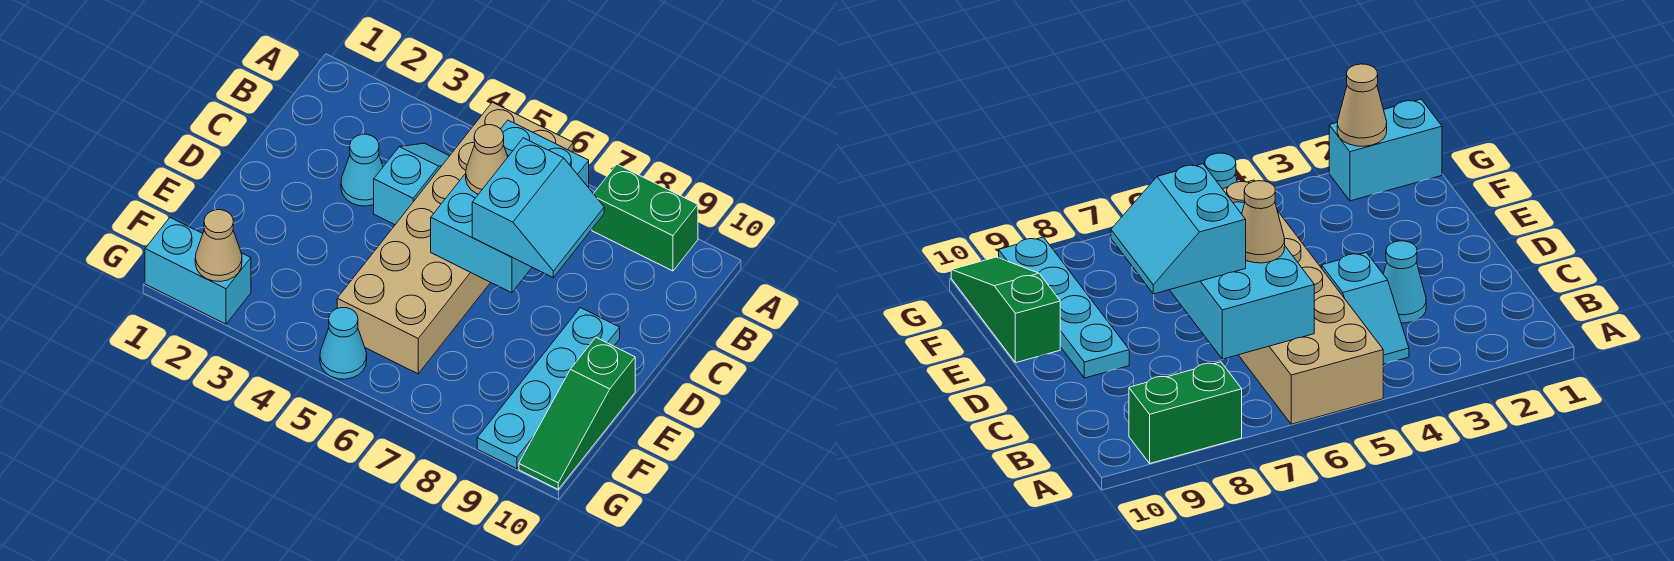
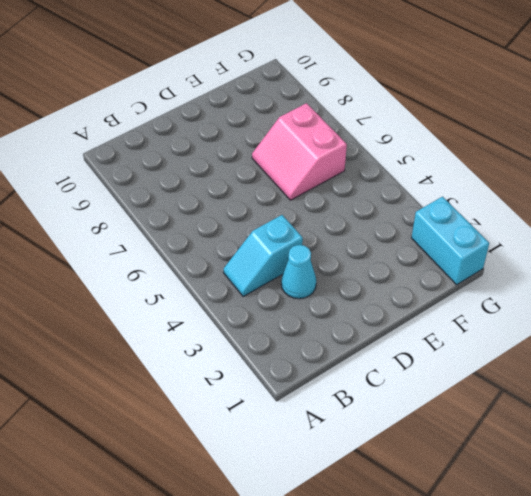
pink slope E6:F7 level 1 top F -> tan brick A5:F6 level 1
none -> green brick A8:A9 level 1
none -> cyan plate D9:G9 level 1
none -> green slope E10:G10 level 1 top E

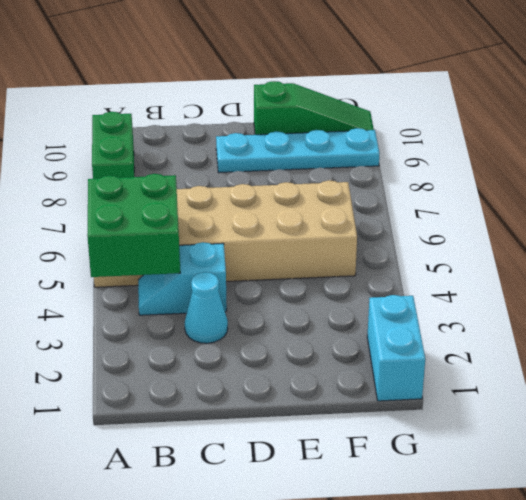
green brick A4:B5 level 2 -> none
none -> cyan cone G5 level 1
none -> cyan brick B6:D7 level 2
none -> tan cone G2 level 2

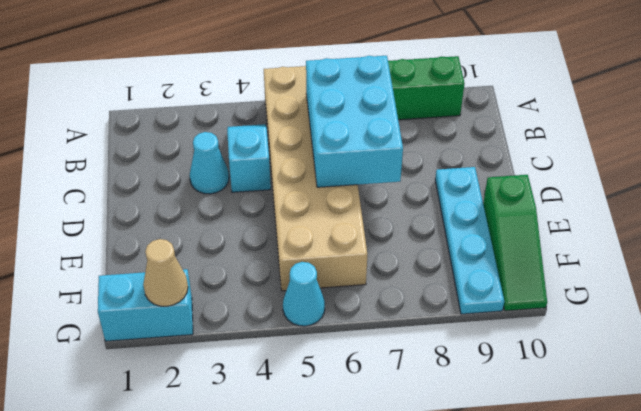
none -> tan cone C6 level 3
none -> cyan slope C7:D8 level 3 top 7

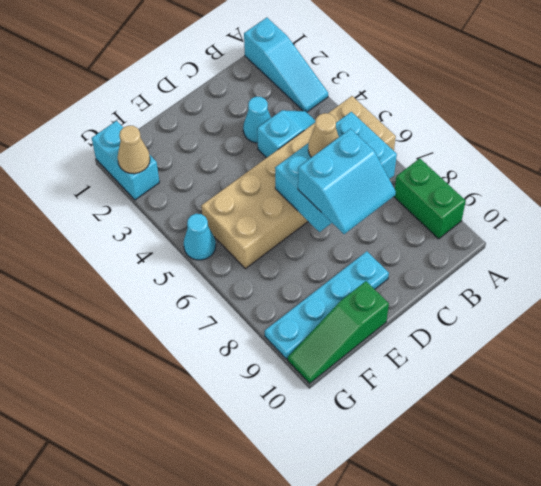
cyan slope A1:A3 level 1 top 1 -> none

